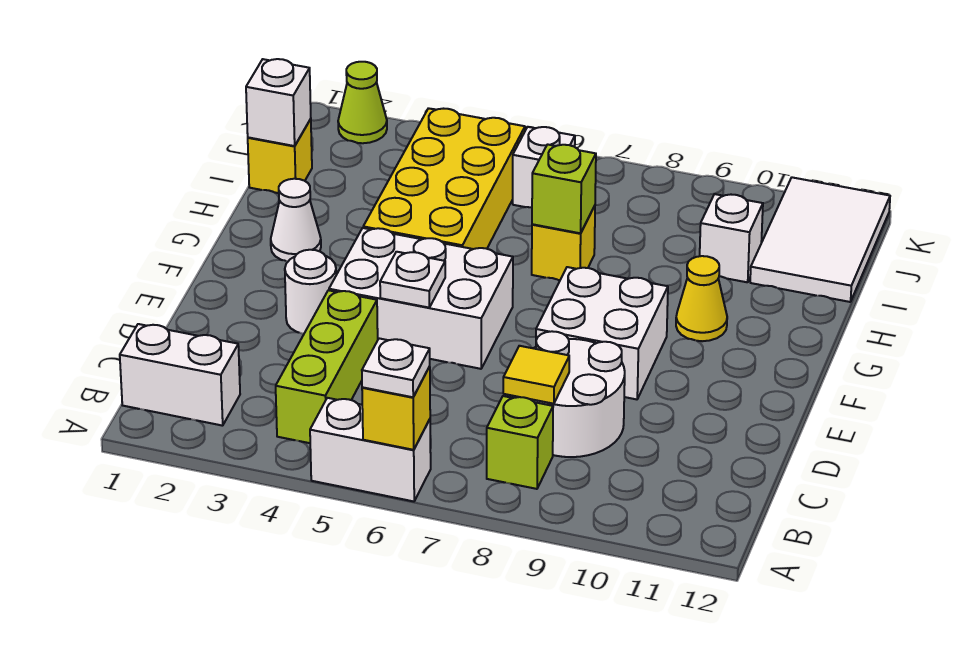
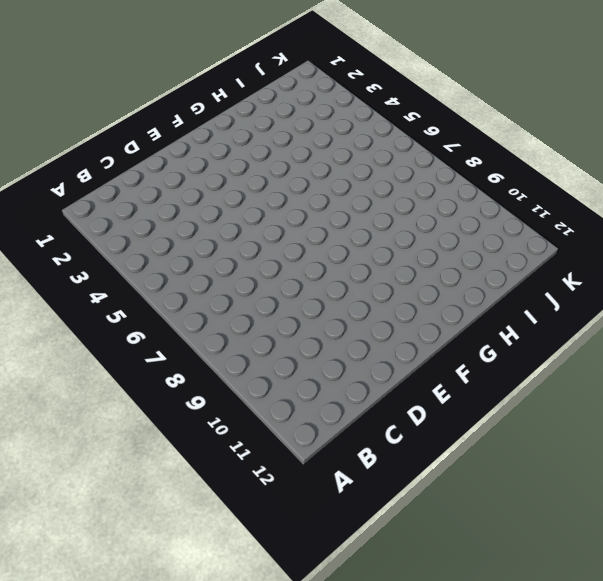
none -> white brick A5:A6 level 1
none -> white brick B1:B2 level 1
none -> lime brick B4:D4 level 1

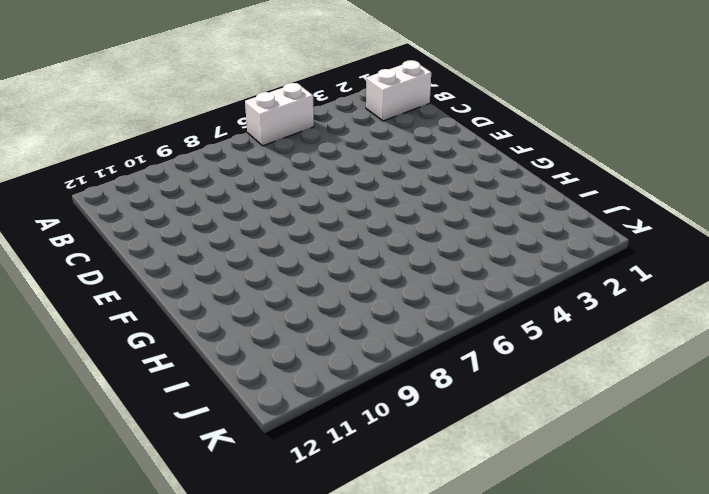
none -> lime brick B4:D4 level 1
none -> lime brick B8 level 1
none -> white round brick C8:D9 level 1

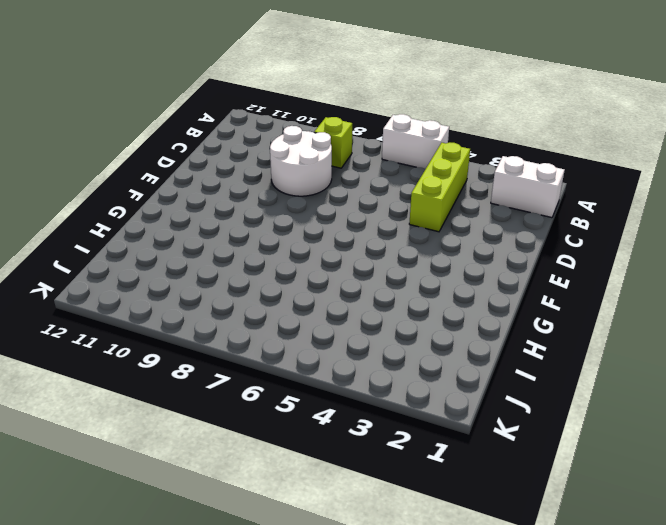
none -> white round brick E3 level 1
none -> white brick E4:F6 level 1
none -> white brick E8:F9 level 1

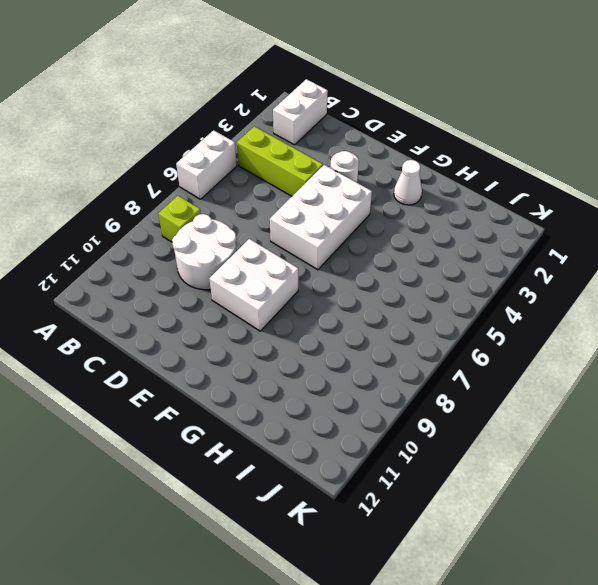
none -> yellow brick G4:J5 level 1
none -> yellow cone G10 level 1
none -> yellow brick H7 level 1

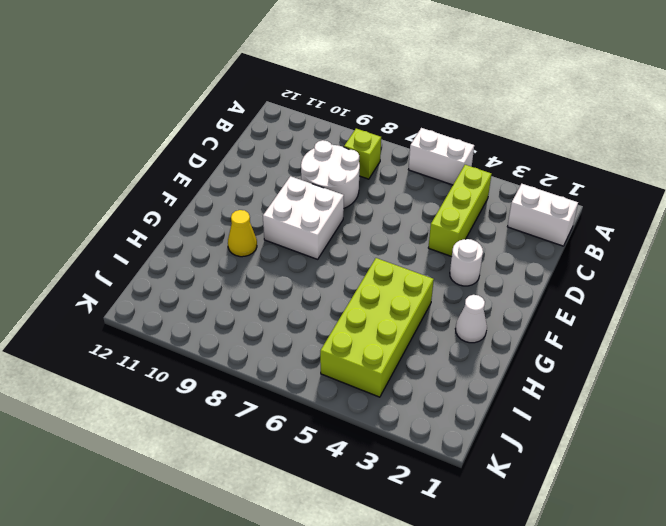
lime brick G4:J5 level 1 -> yellow brick G4:J5 level 1
none -> white brick E4:F6 level 1
none -> yellow brick H7 level 1
none -> yellow brick I1 level 1

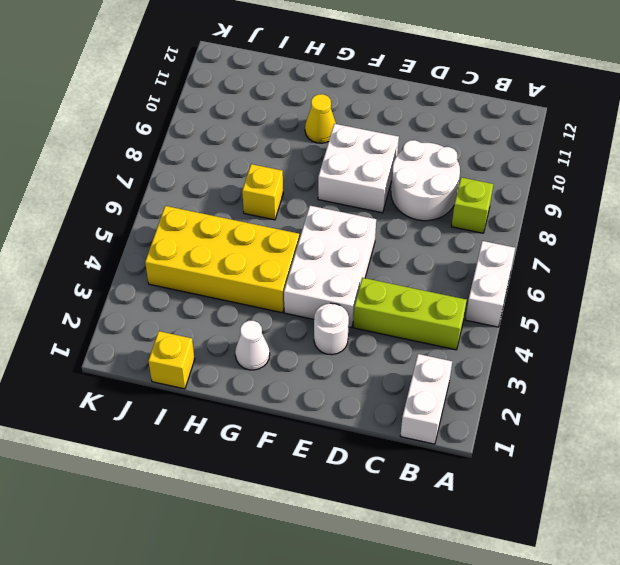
none -> white brick I10 level 1
none -> white tile I11:K12 level 1
none -> white brick J6 level 1

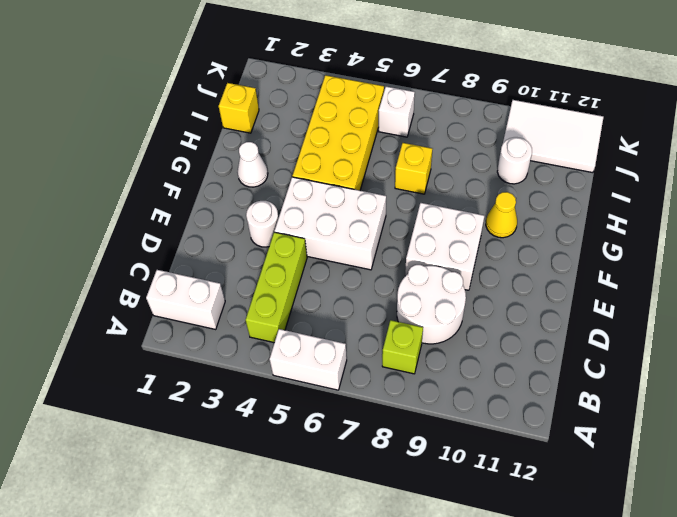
white round brick I10 level 1 -> white brick I10 level 1
white tile J10:K12 level 1 -> white tile I11:K12 level 1
none -> lime cone K2 level 1
none -> yellow brick A6 level 2
none -> yellow tile C8 level 2

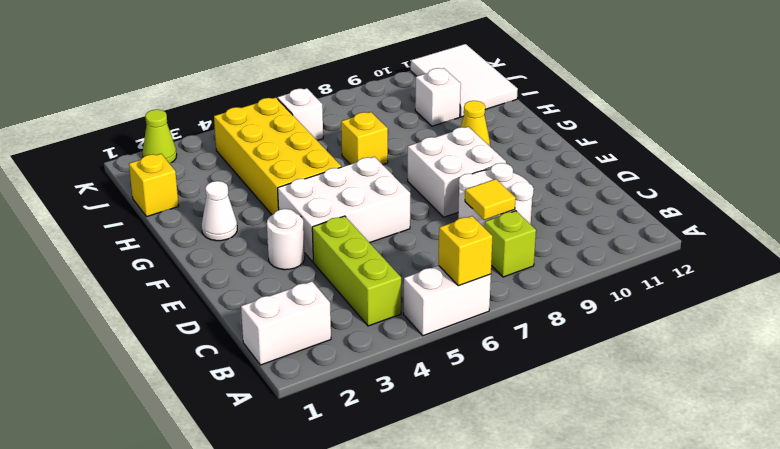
none -> white plate E5 level 2
none -> lime brick H7 level 2
none -> white brick I1 level 2

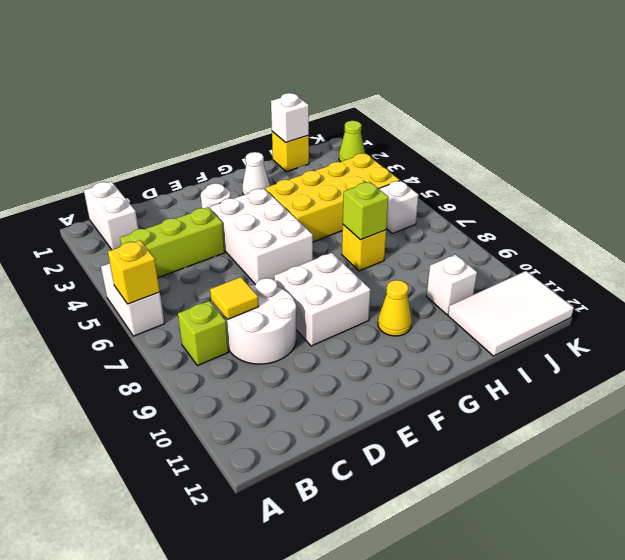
none -> white plate E5 level 2
none -> white plate A6 level 3

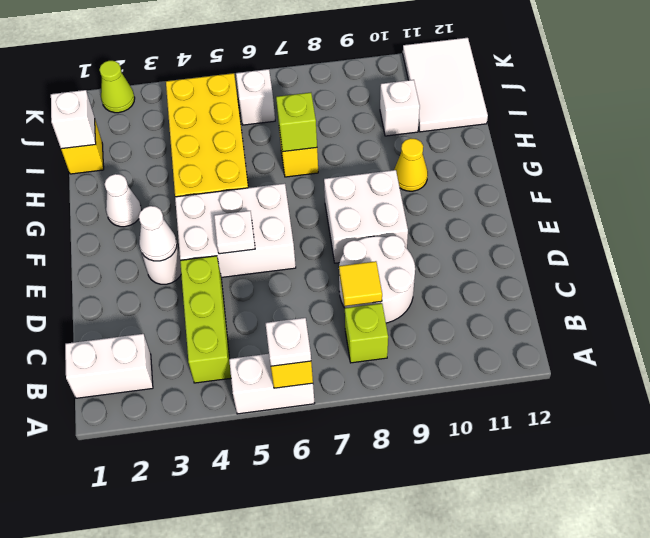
white cone E3 level 2 -> none

